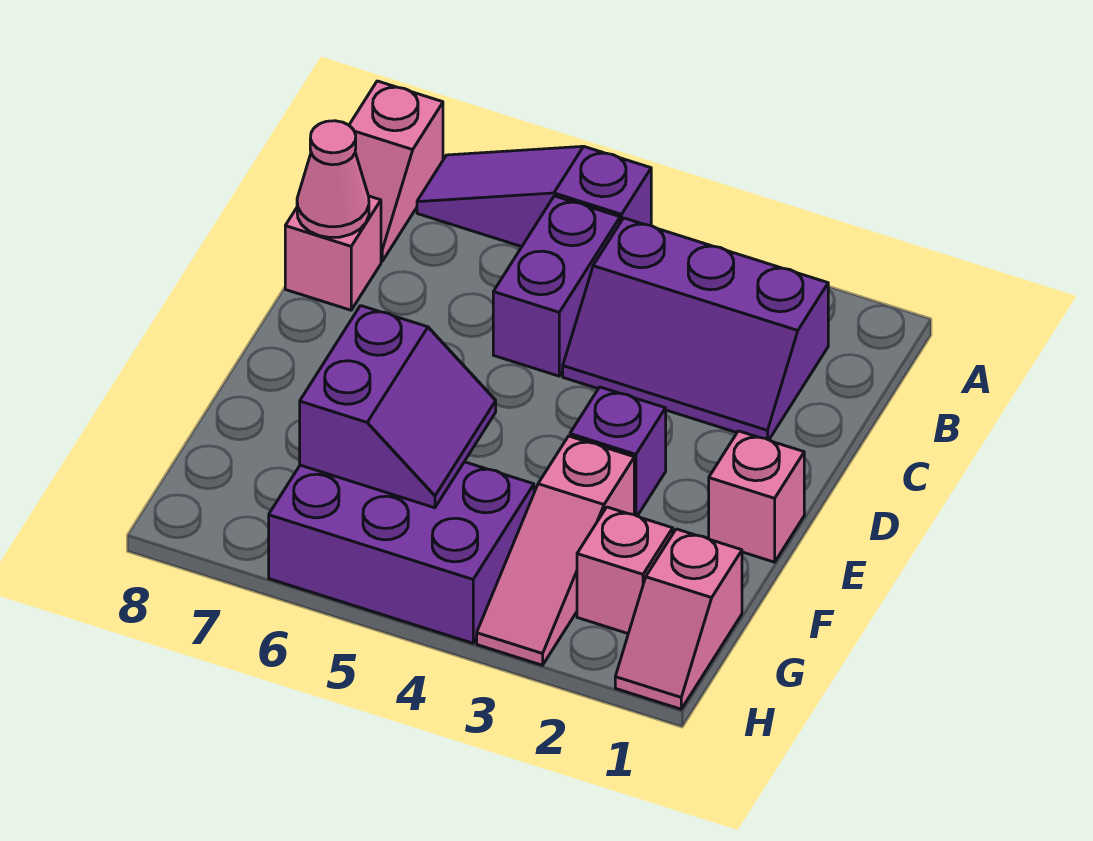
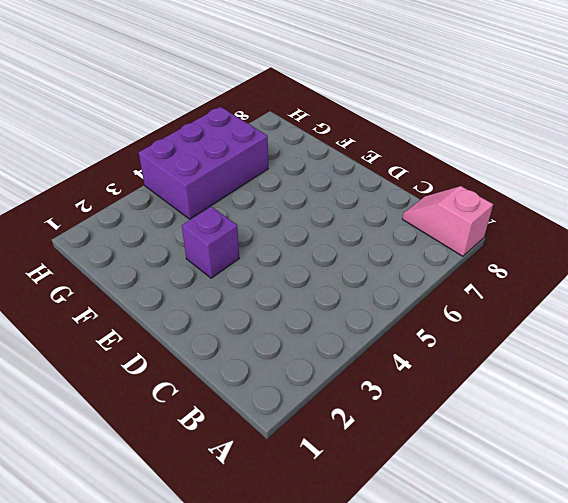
none -> purple slope A5:A7 level 1 top 5
none -> purple slope B2:C4 level 1 top B
none -> purple brick B5:C5 level 1

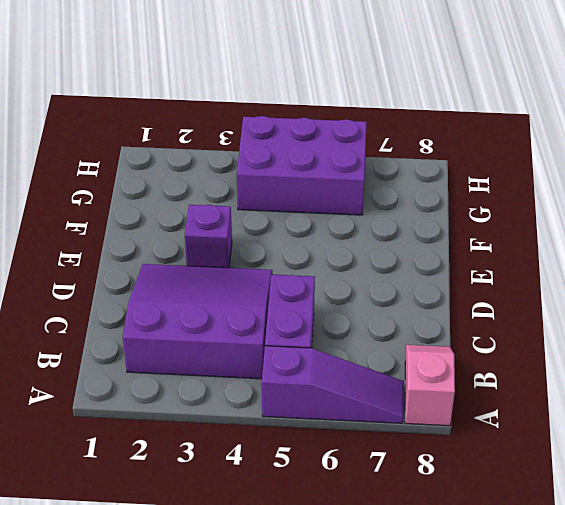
purple slope B2:D4 level 1 top B -> purple slope B2:C4 level 1 top B
none -> pink brick C8 level 1
none -> pink brick E1 level 1
none -> pink slope F3:H3 level 1 top F

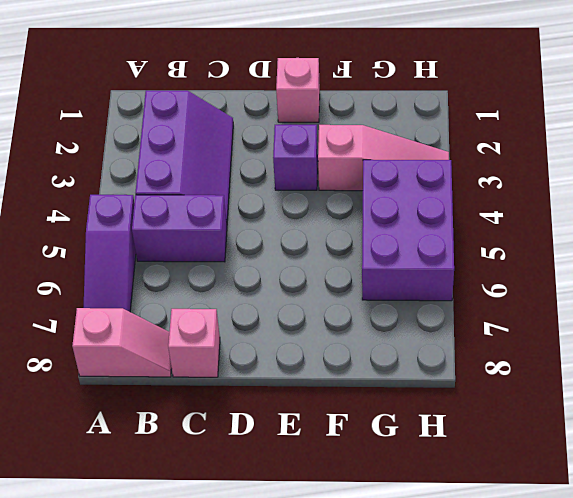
none -> pink slope G1:H1 level 1 top G
none -> pink brick G2 level 1
none -> pink cone C8 level 2

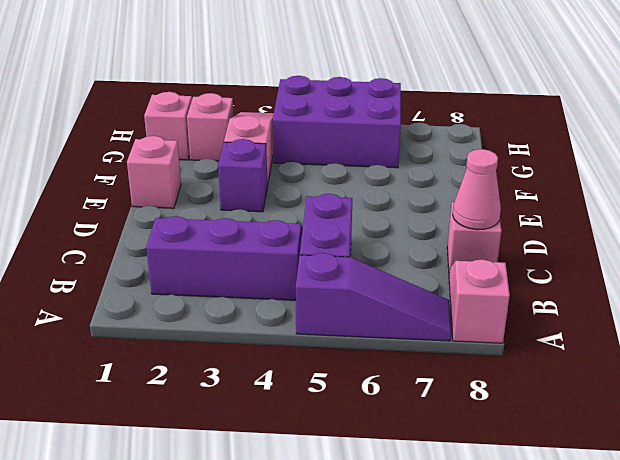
none -> purple slope F5:G6 level 2 top 6

